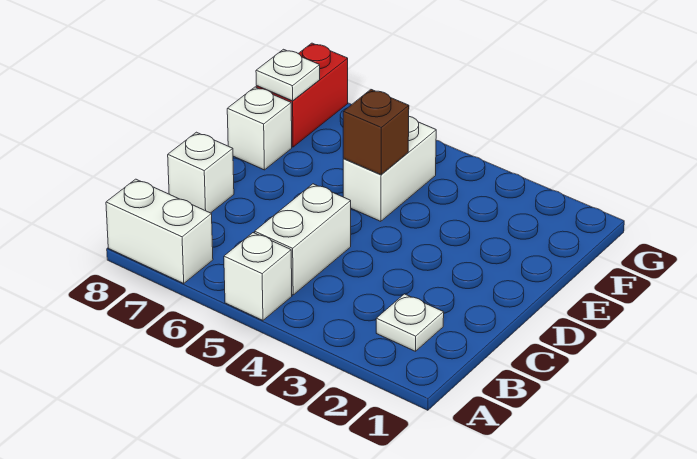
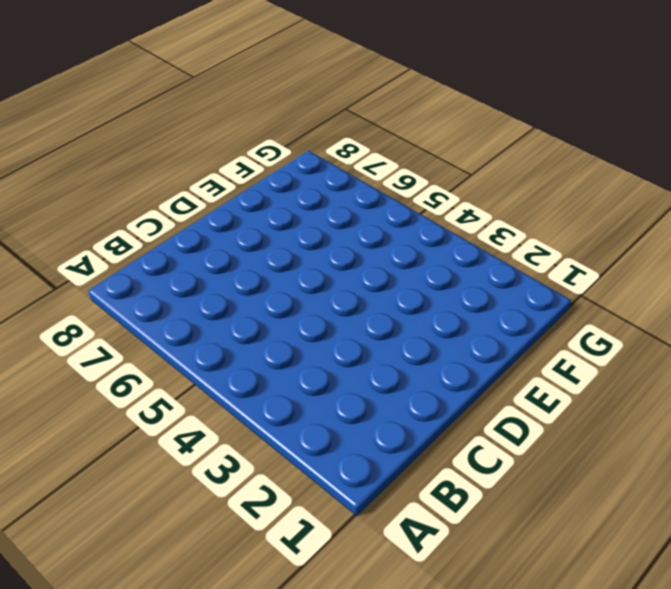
none -> white brick A5 level 1
none -> white brick A7:A8 level 1

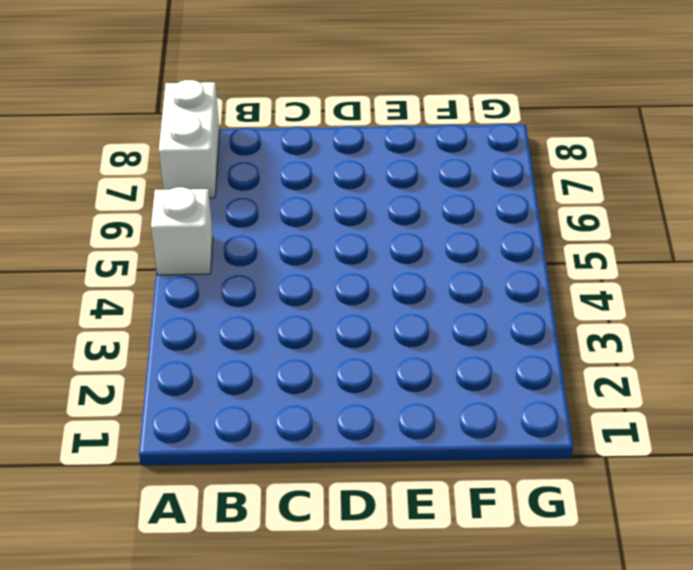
none -> white plate B2 level 1
none -> white brick B5:C5 level 1

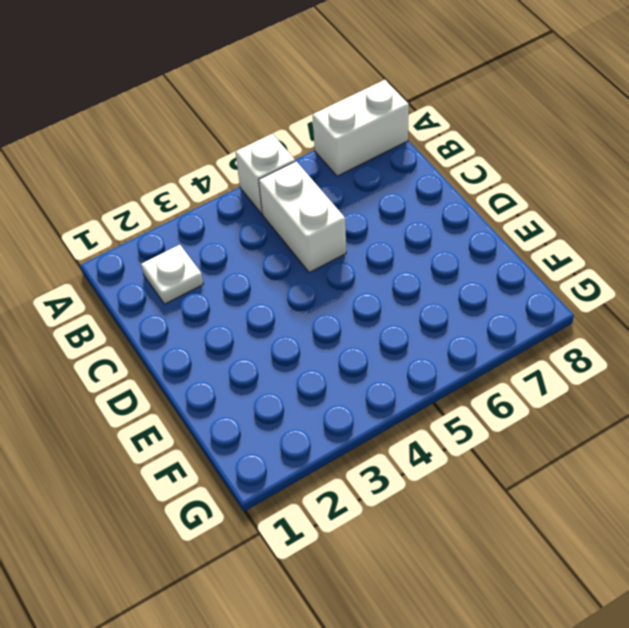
none -> white brick C8 level 1
none -> white brick E5:F5 level 1

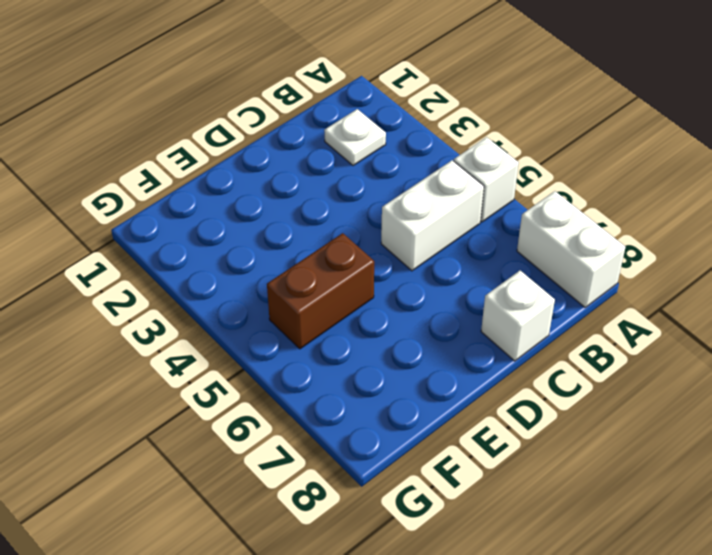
brown brick E5:F5 level 1 -> white brick E5:F5 level 1
none -> white brick E8 level 1
none -> red brick F8:G8 level 1

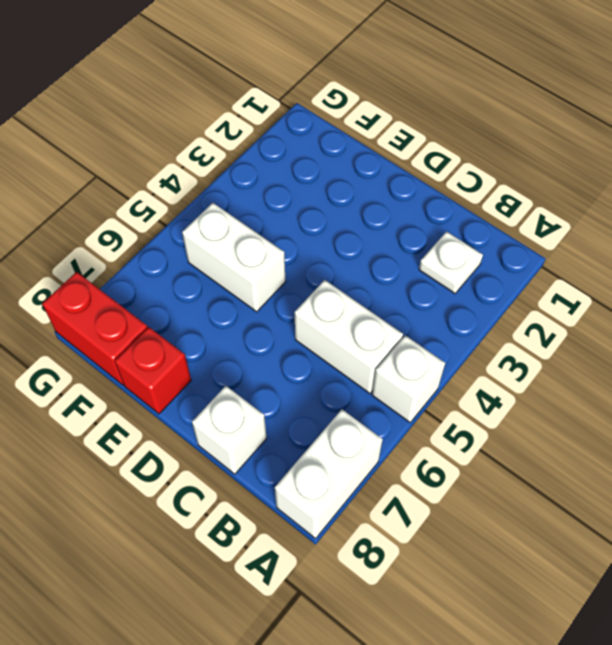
red brick E8 level 1 -> white brick E8 level 1
none -> brown brick E5 level 2
none -> white plate F8 level 2

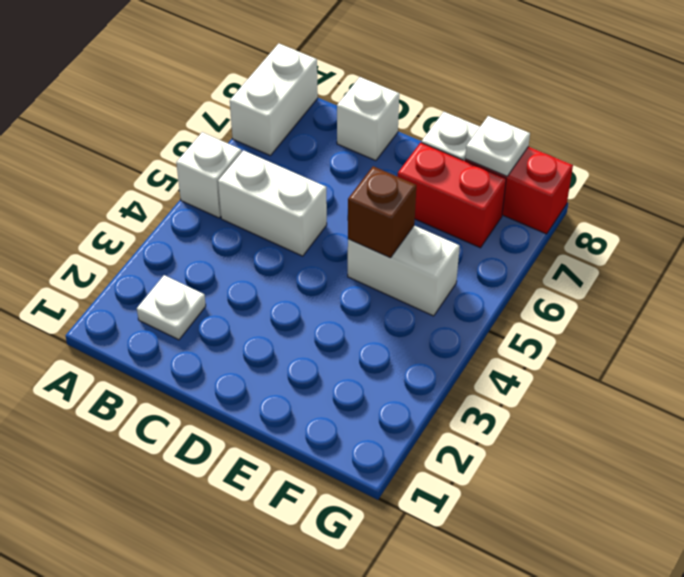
red brick E7:F7 level 1 -> none

